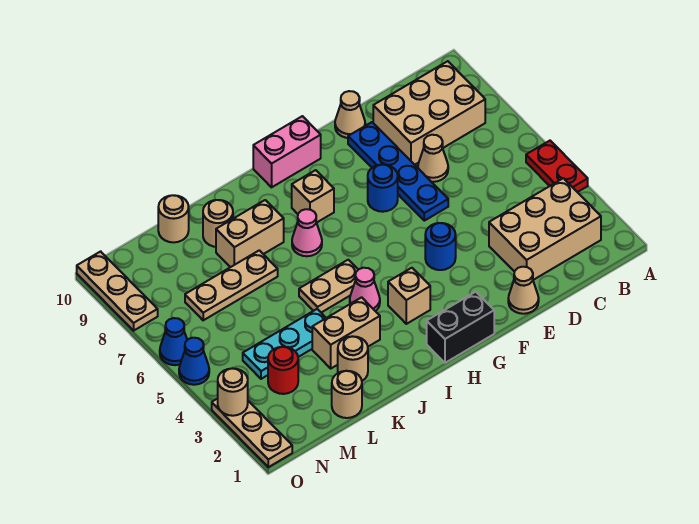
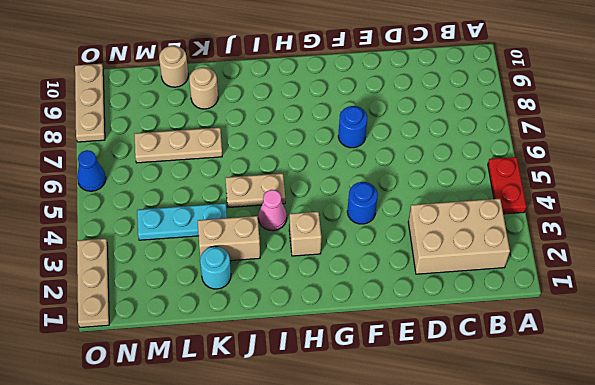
cyan round brick K2 level 1 -> tan round brick K2 level 1
none -> tan brick B8:D9 level 1
none -> tan cone D7 level 1
none -> tan cone E1 level 1
none -> blue plate E6:E9 level 1

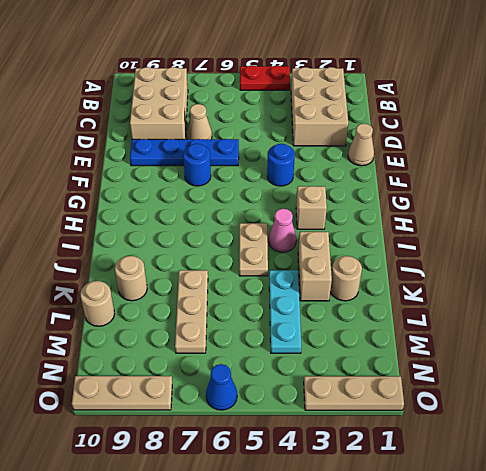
none -> tan cone E10 level 1
none -> black brick G1:H1 level 1
none -> pink brick G10:H10 level 1
none -> tan brick H8 level 1

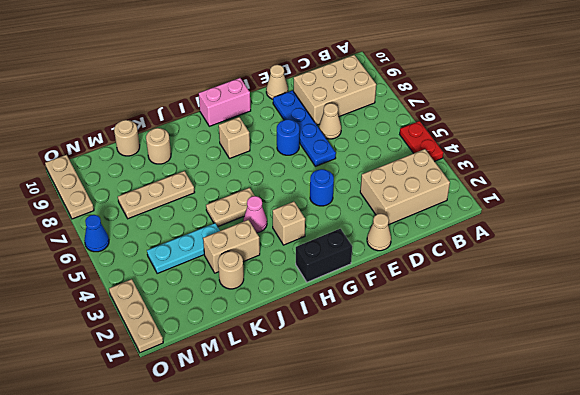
none -> pink cone I7 level 1
none -> tan brick J8:K8 level 1
none -> tan round brick L1 level 1
none -> red round brick M3 level 1

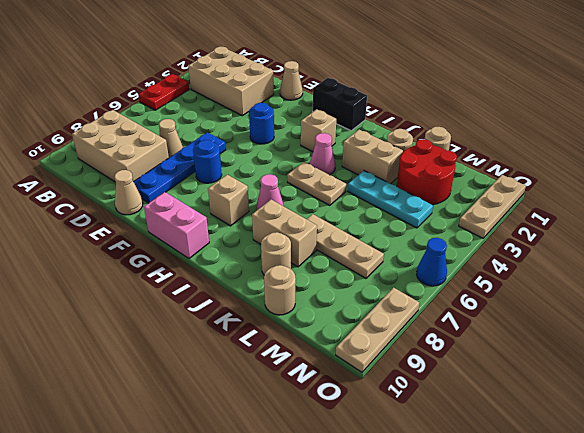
red round brick L2:M3 level 1 -> red round brick M3 level 1
none -> blue cone O5 level 1
none -> tan round brick O3 level 2

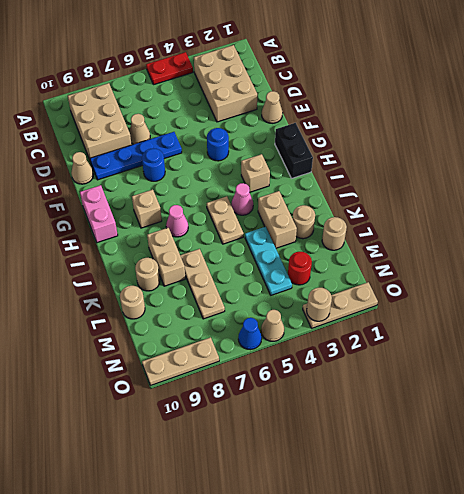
tan cone O5 level 1 -> blue cone O5 level 1

